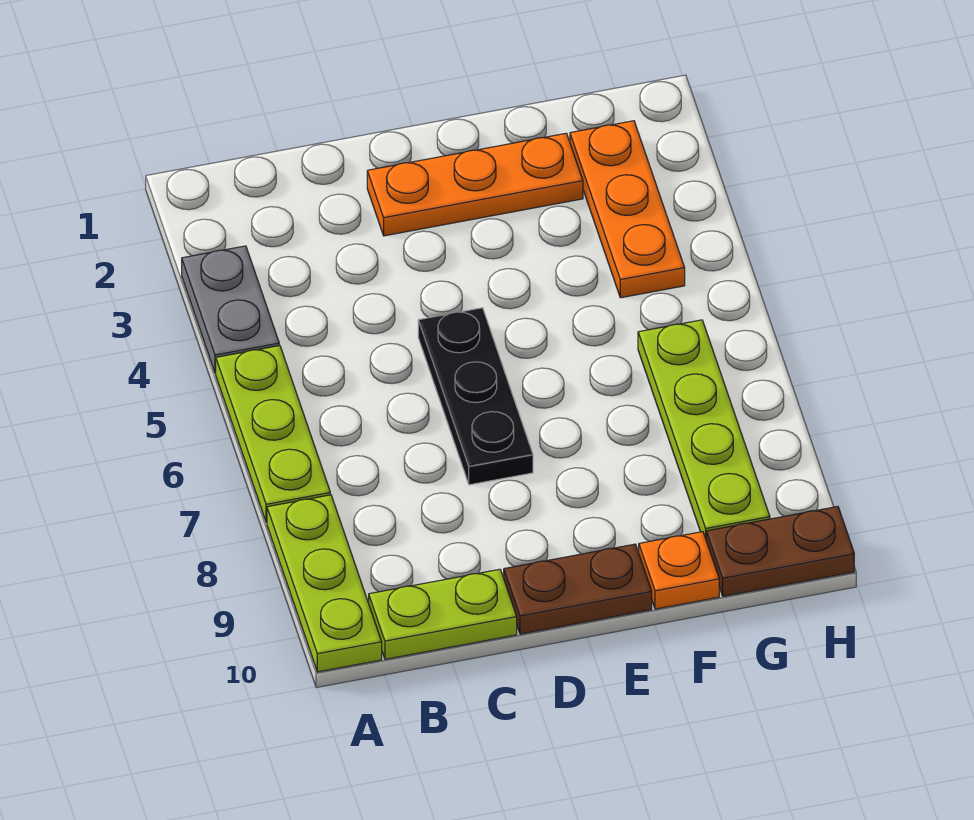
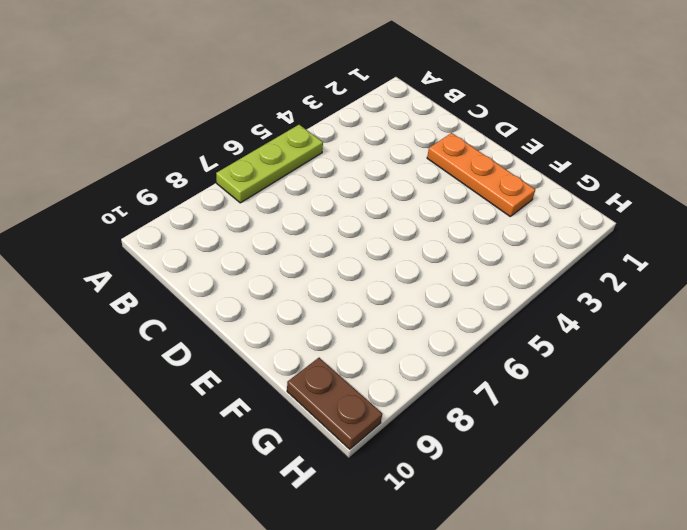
none -> grey plate A3:A4 level 1
none -> lime plate A8:A10 level 1

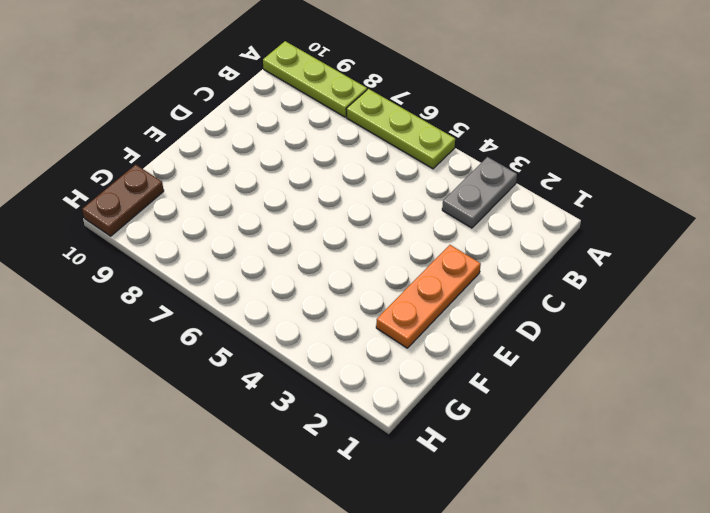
grey plate A3:B3 level 1 -> grey plate A3:A4 level 1
none -> lime plate B10:C10 level 1
none -> black plate D5:D7 level 1

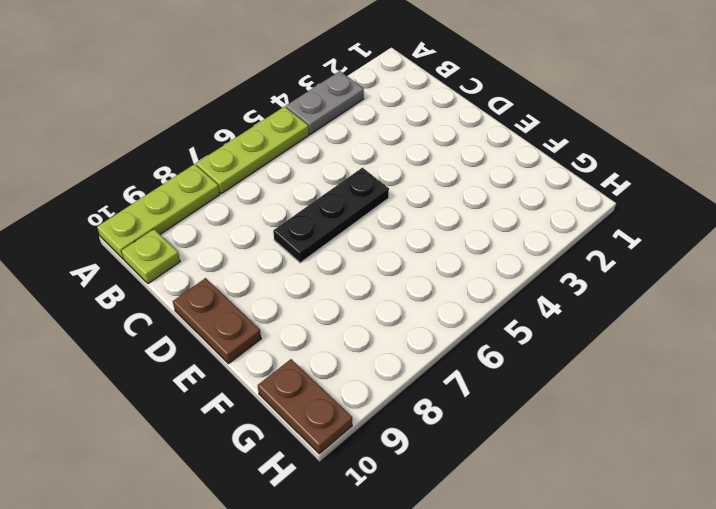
lime plate B10 level 1 -> lime plate B10:C10 level 1
none -> orange plate D2:F2 level 1
none -> orange plate F10 level 1

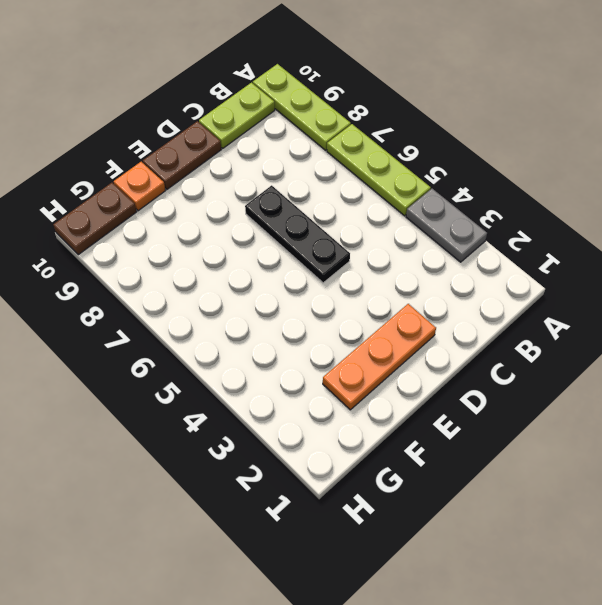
none -> orange plate G2:G4 level 1
none -> lime plate G6:G9 level 1

